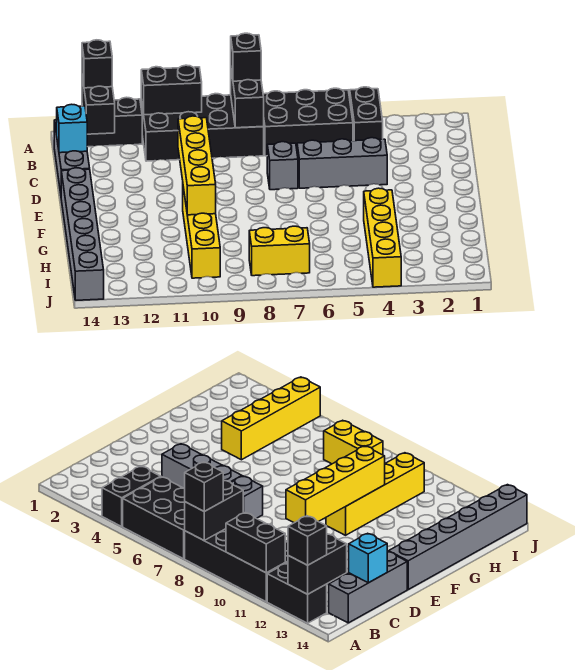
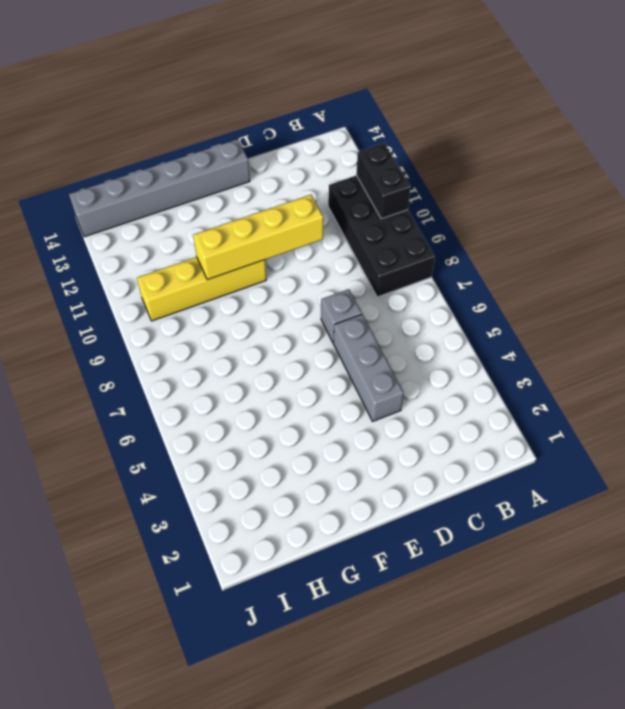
none -> black brick A4:B4 level 1
none -> black brick A5:B7 level 1
none -> black brick A12:A13 level 1

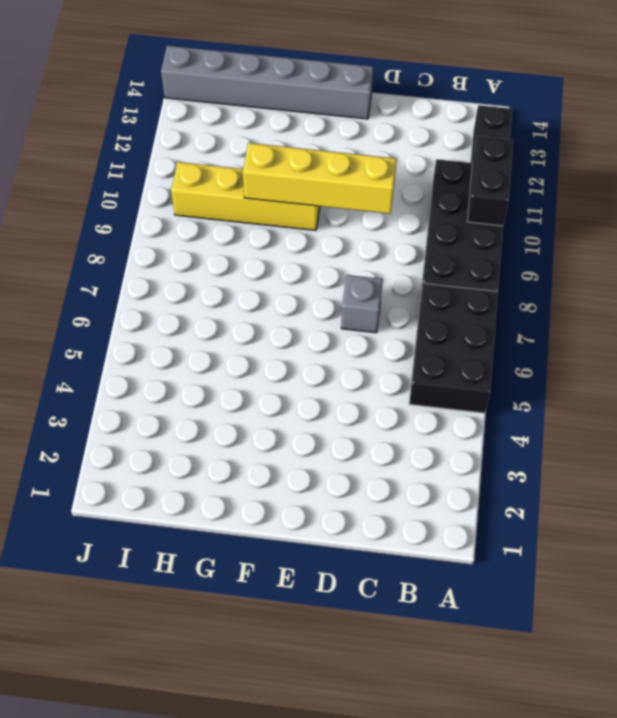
none -> black brick A4:B4 level 1
none -> grey brick B14:D14 level 1
none -> grey brick D4:D6 level 1

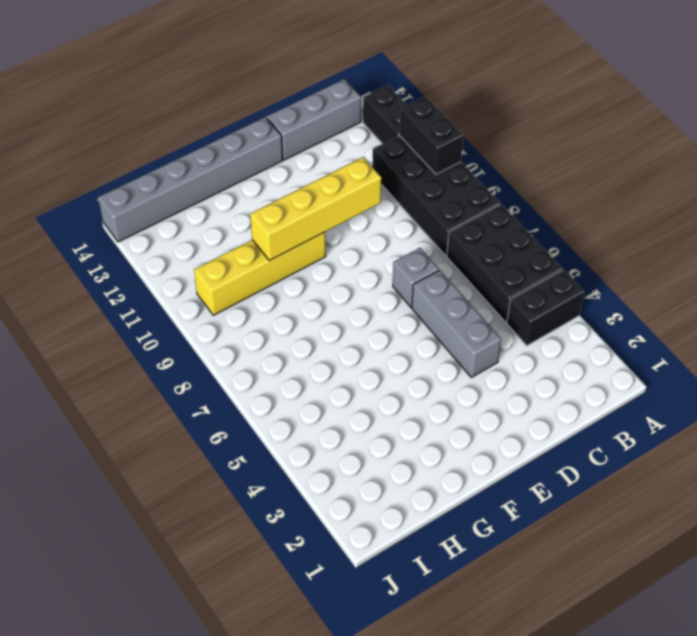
none -> yellow brick G4:J4 level 1
none -> yellow brick I7:I8 level 1
none -> black brick A8:B8 level 2

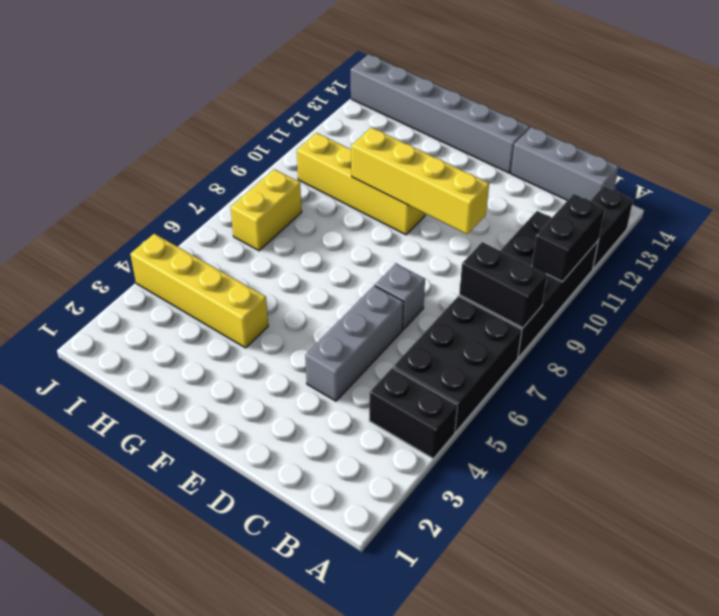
none -> black brick A13:B13 level 2
none -> cyan brick C14 level 2
none -> black brick A8 level 3

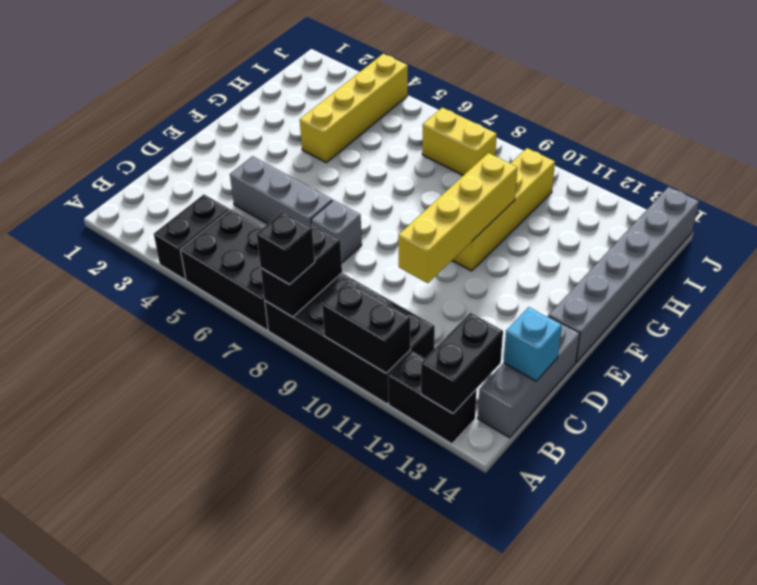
none -> black brick A13 level 3

